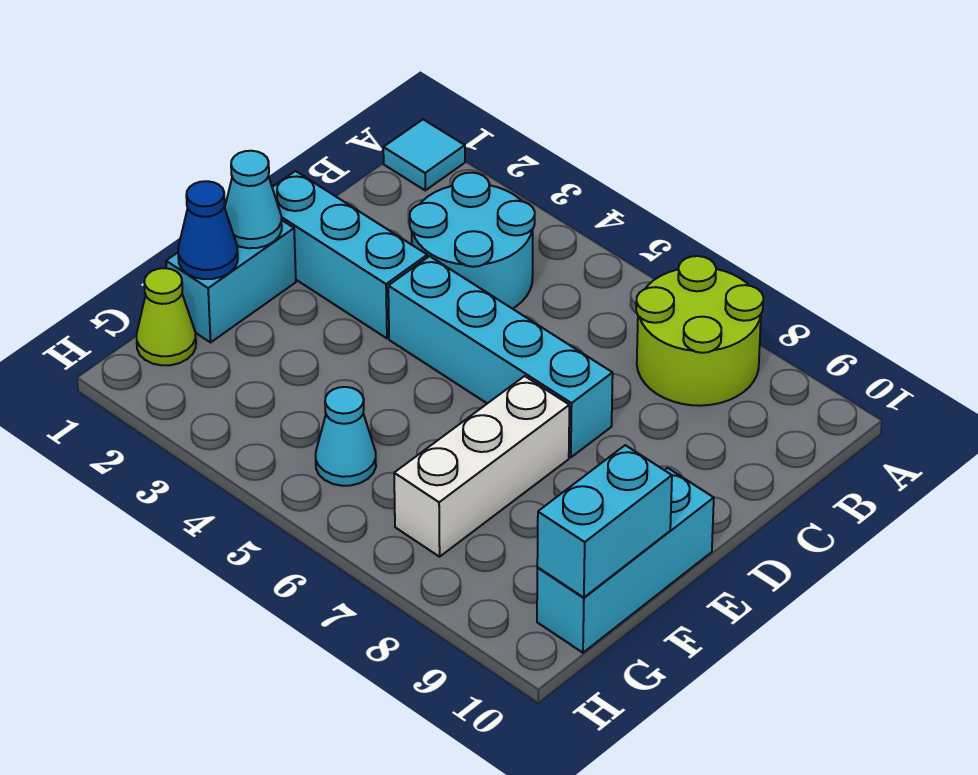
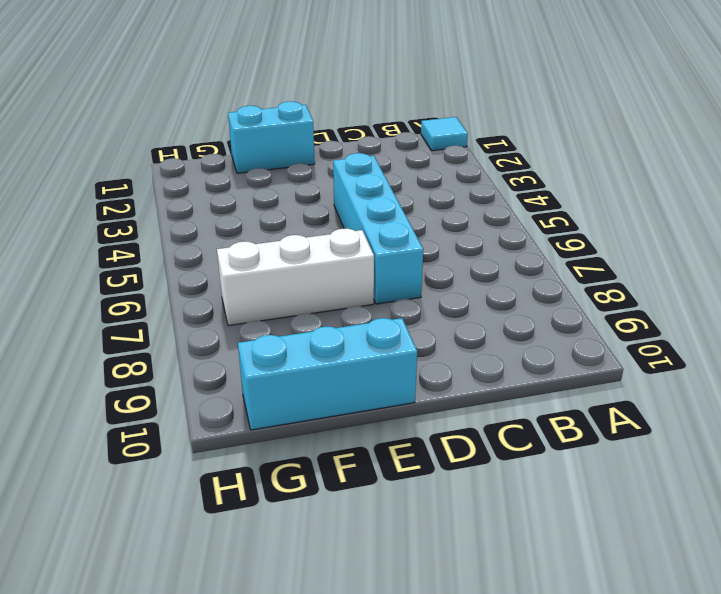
none -> lime round brick A7:B8 level 1
none -> cyan round brick B3:C4 level 1
none -> cyan brick D1:D3 level 1

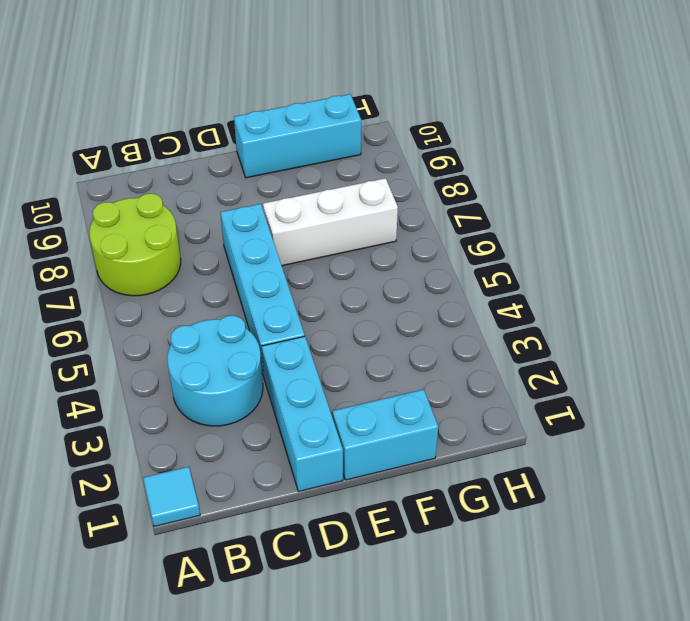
none -> lime cone G1 level 1
none -> cyan cone G5 level 1
none -> cyan cone E1 level 2

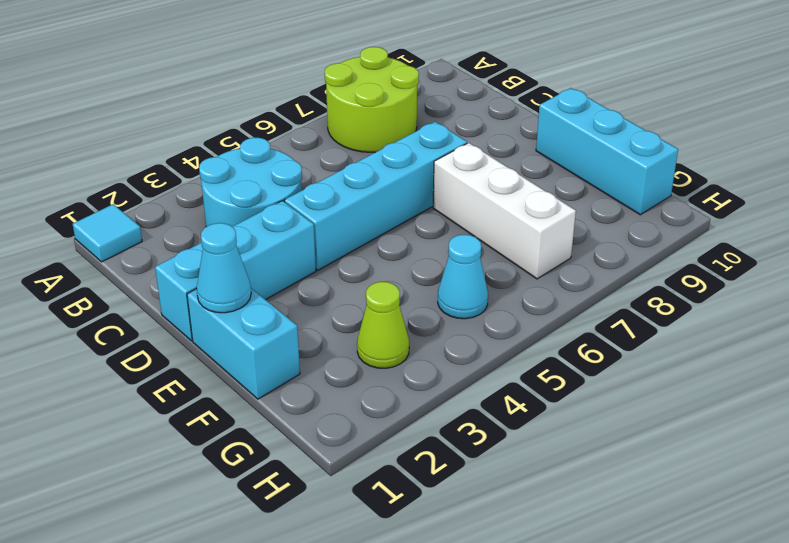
lime cone G3 level 1 -> lime cone G1 level 1
none -> blue cone F1 level 2
none -> cyan brick F10:G10 level 2

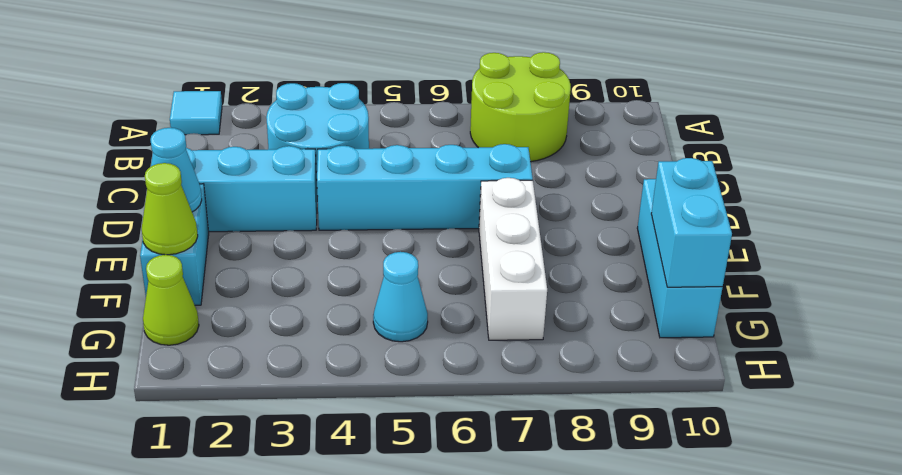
lime cone F1 level 2 -> blue cone F1 level 2

